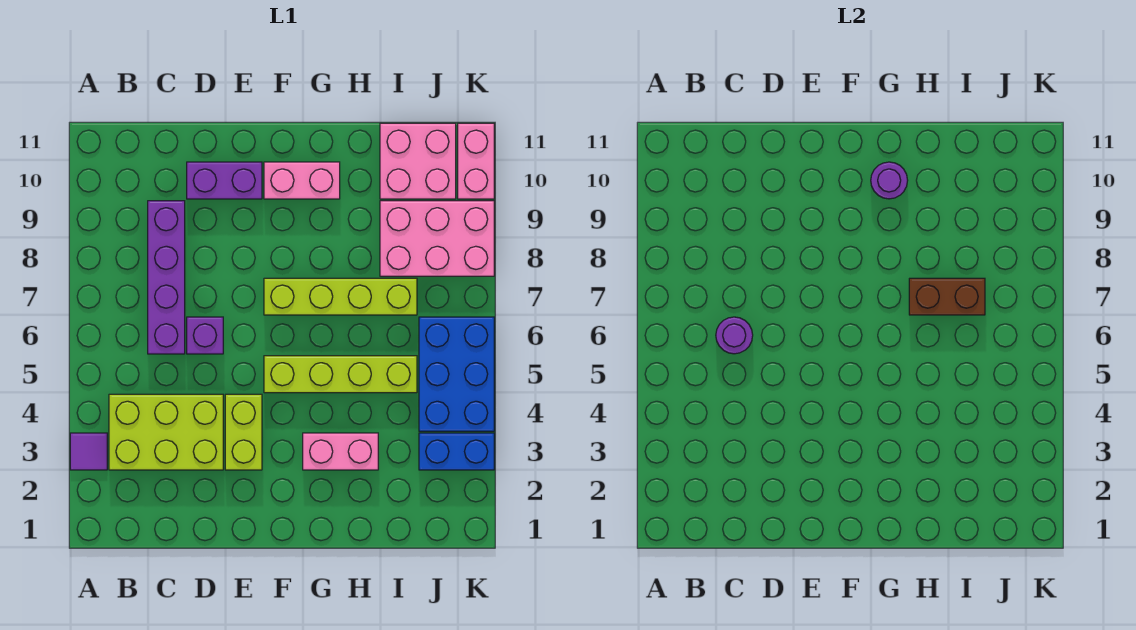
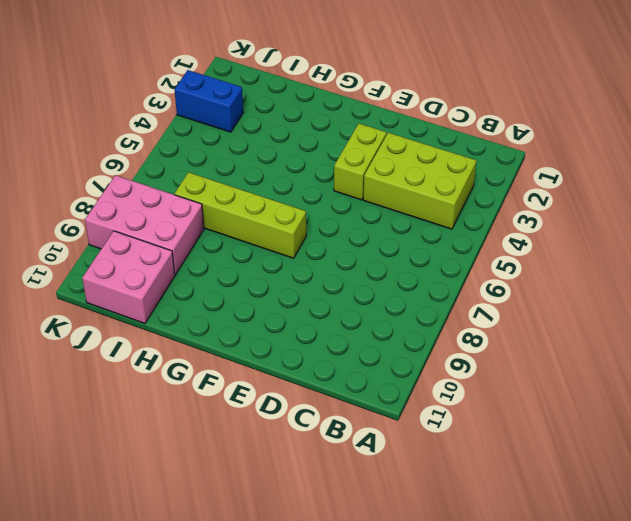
none -> purple tile A3 level 1
none -> purple brick C6:C9 level 1
none -> purple brick D6 level 1

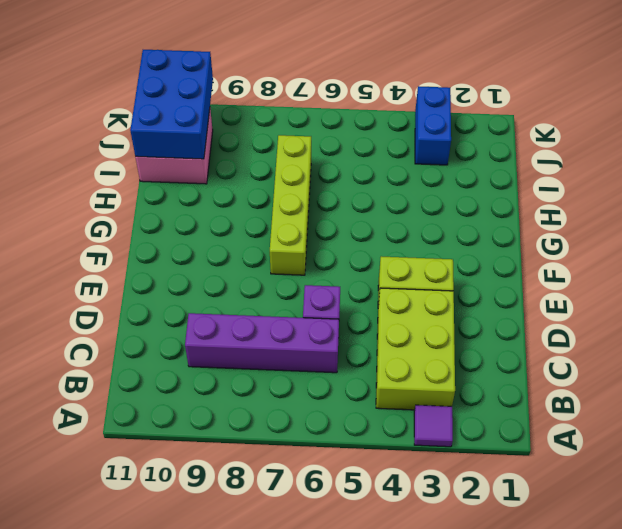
blue brick I10:K11 level 2 -> blue brick J4:K6 level 1
none -> purple brick D10:E10 level 1
none -> lime brick F5:I5 level 1
none -> pink brick F10:G10 level 1

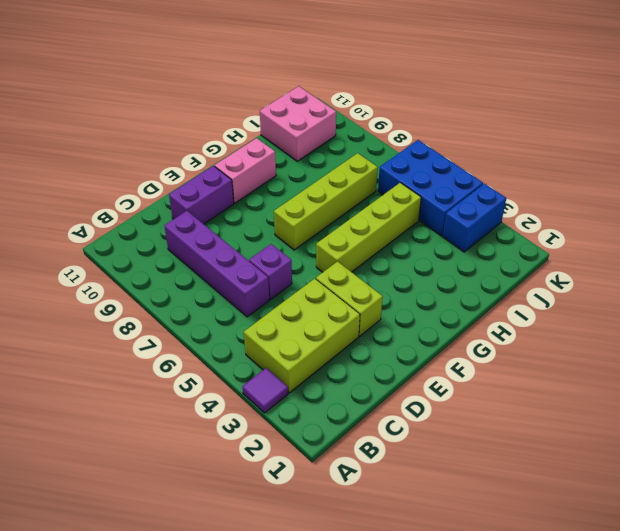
none -> pink brick G3:H3 level 1
none -> pink brick I8:K9 level 1
none -> pink brick K10:K11 level 1

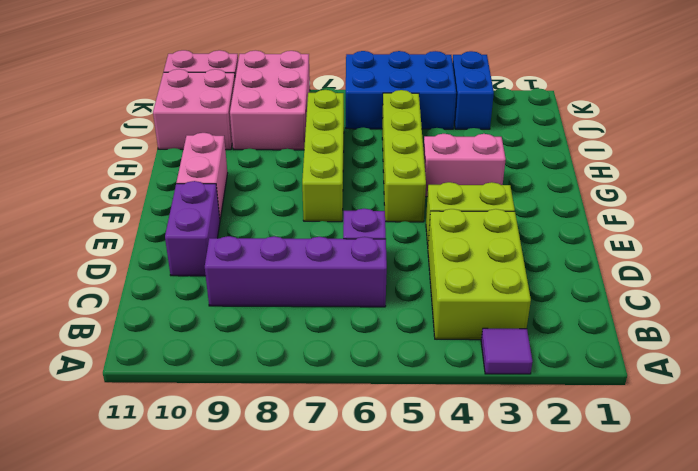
pink brick G3:G4 level 1 -> pink brick G3:H3 level 1
none -> purple round brick C6 level 2
none -> purple round brick G10 level 2
none -> brown brick H7:I7 level 2

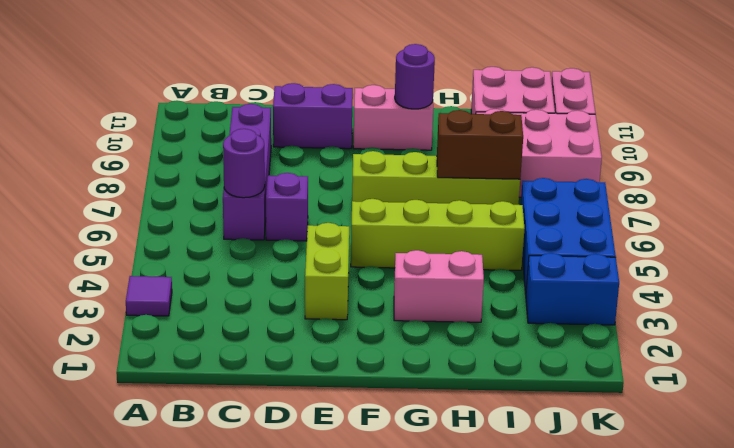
none -> lime brick B3:D4 level 1

